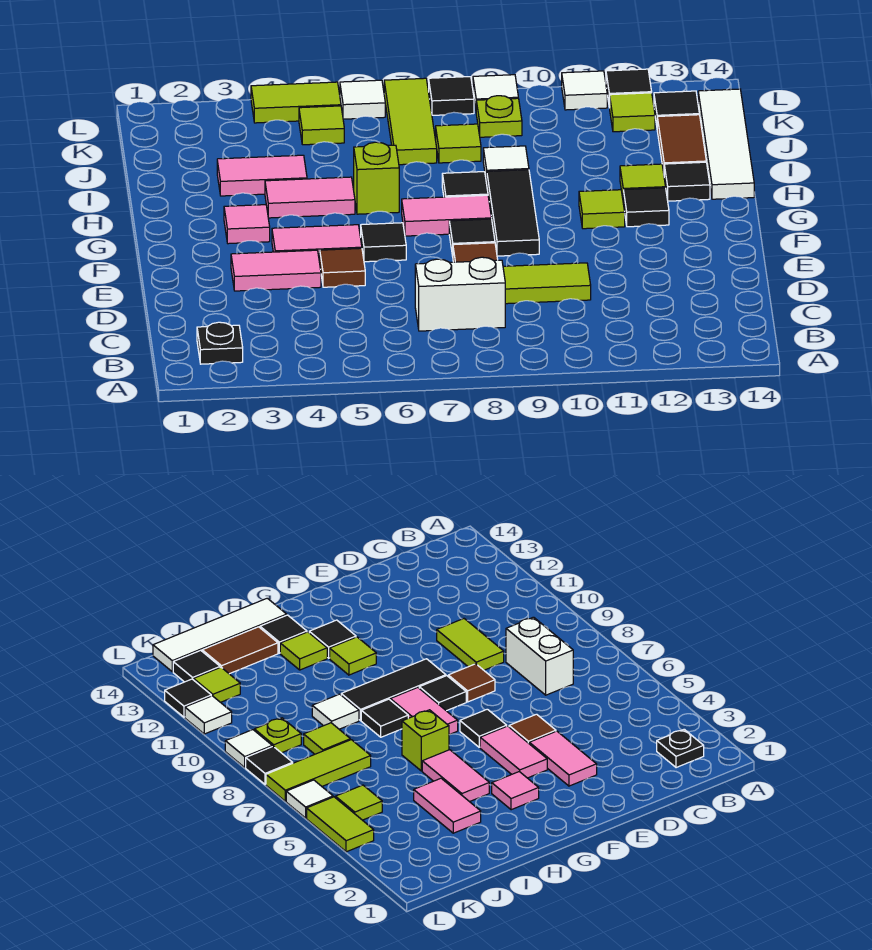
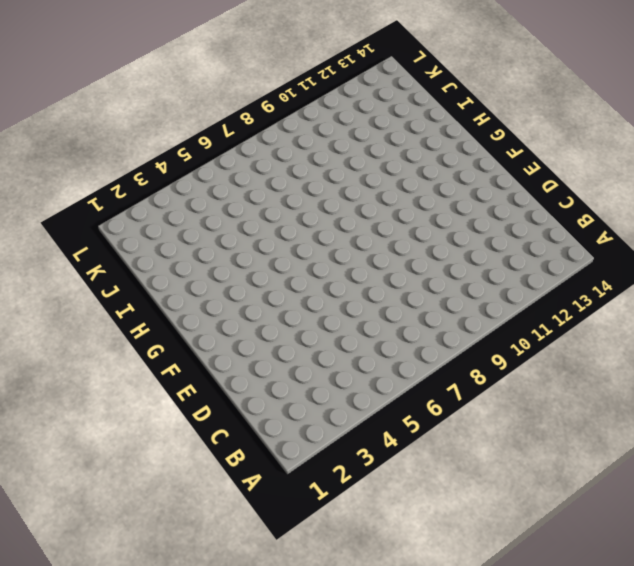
none -> black plate B2 level 1
none -> white brick C7:C8 level 1
none -> lime tile D9:D10 level 1
none -> pink tile E3:E4 level 1

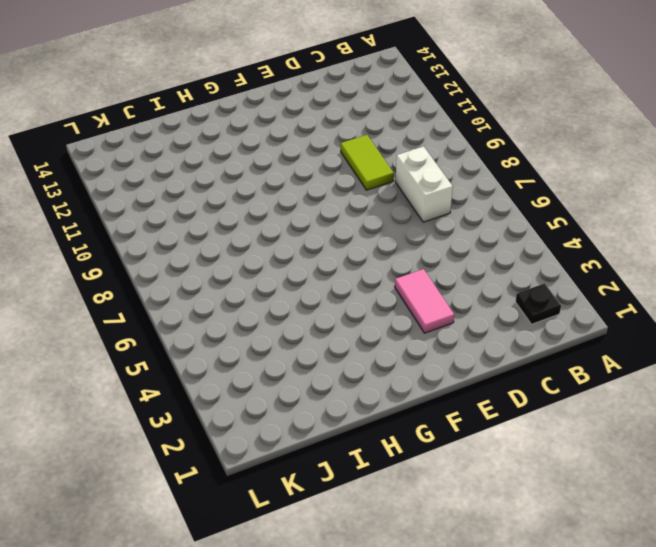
none -> brown tile E5 level 1
none -> brown tile E8 level 1
none -> pink tile F4:F5 level 1
none -> black tile F6 level 1

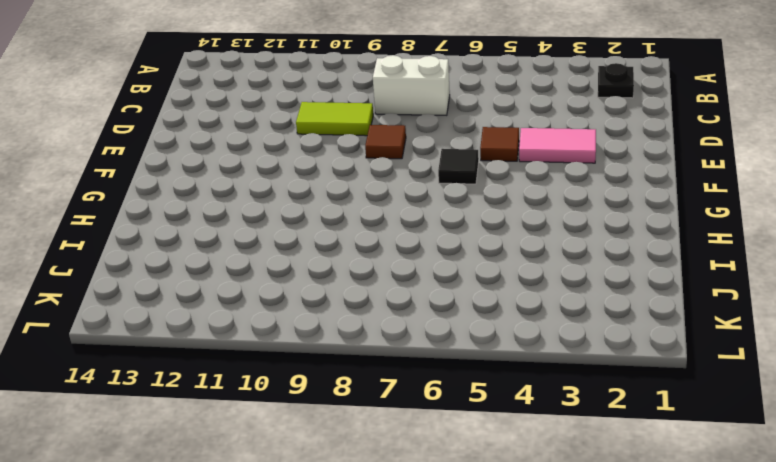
none -> pink tile F4:F5 level 1
none -> black tile F8 level 1
none -> black tile F9:H9 level 1
none -> pink tile G3 level 1

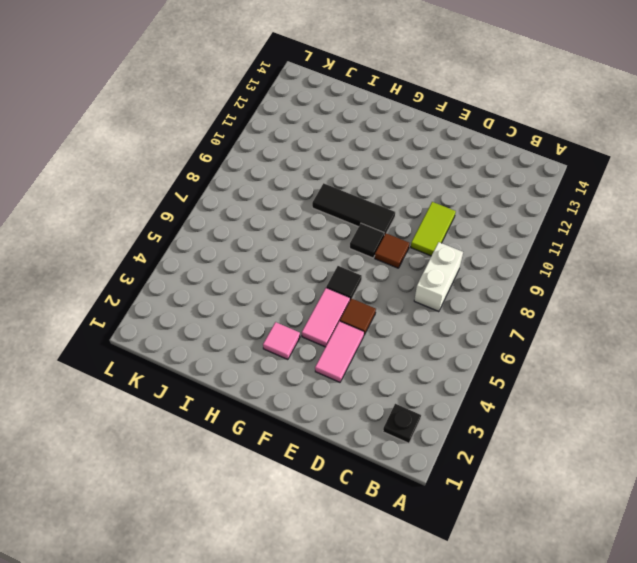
none -> pink tile G7:G8 level 1
none -> lime tile G11 level 1
none -> black tile G12 level 1
none -> pink tile H4:H5 level 1

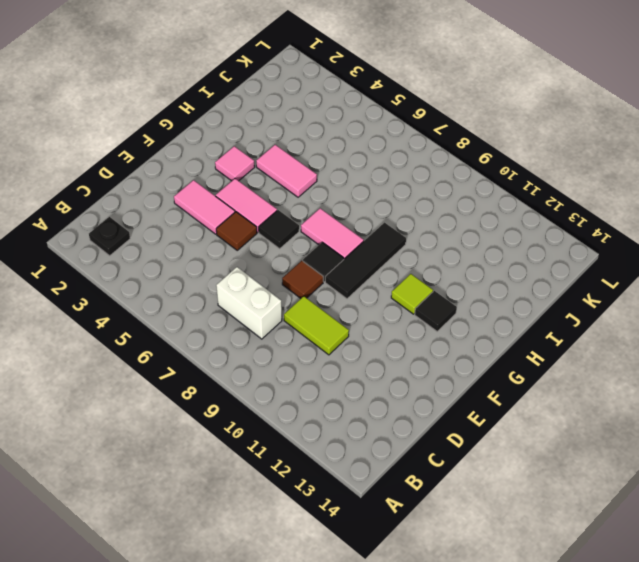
none -> lime brick H6 level 1
none -> black tile H8 level 1
none -> lime tile H12 level 1
none -> black tile H13 level 1

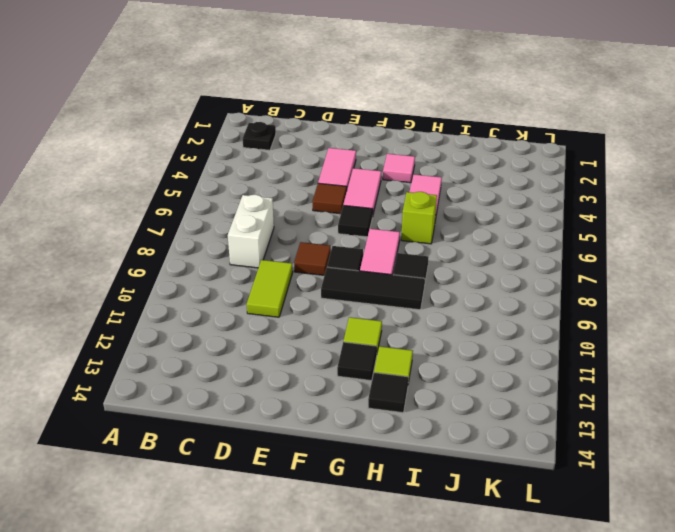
none -> white tile H14:K14 level 1
none -> pink tile I3:I4 level 1
none -> white tile I9 level 1
none -> brown tile I13:J13 level 1

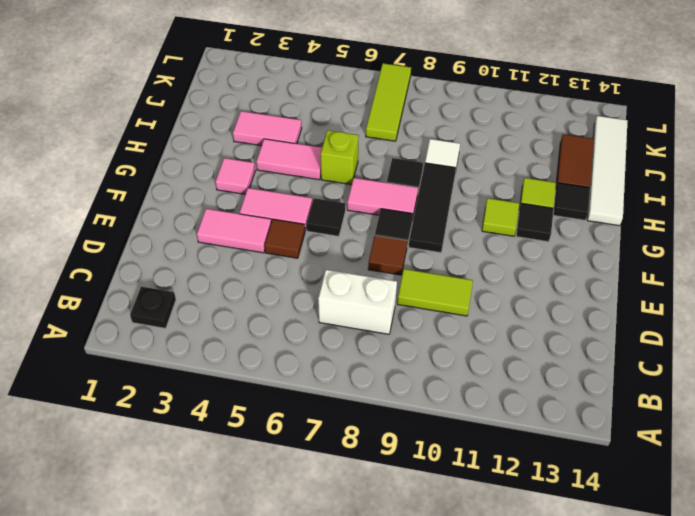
none -> lime tile J8 level 1
none -> lime tile K5 level 1
none -> lime plate K9 level 1
none -> lime tile K12 level 1

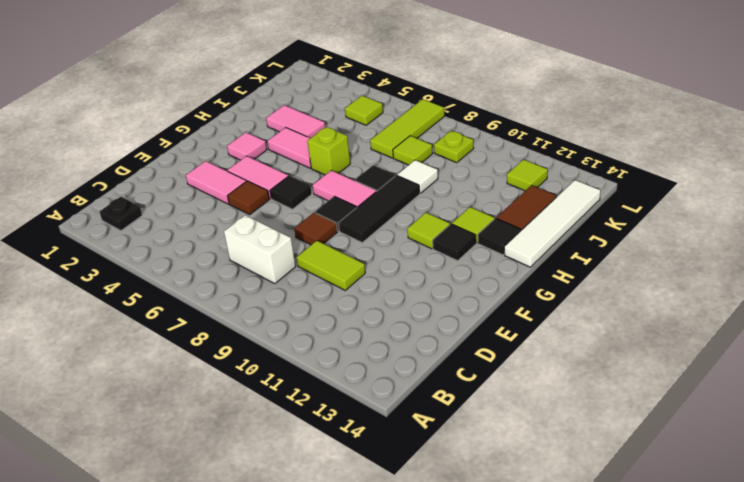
none -> black tile K13 level 1
none -> lime tile L4:L5 level 1
none -> white tile L6 level 1
none -> black tile L8 level 1

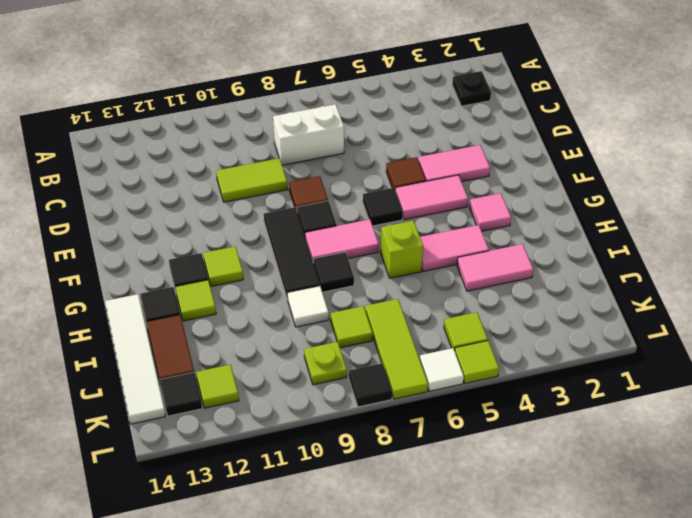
lime tile L5 level 1 -> lime tile L4:L5 level 1
none -> white tile L9 level 1
none -> white tile L11 level 1
none -> black tile L12 level 1

